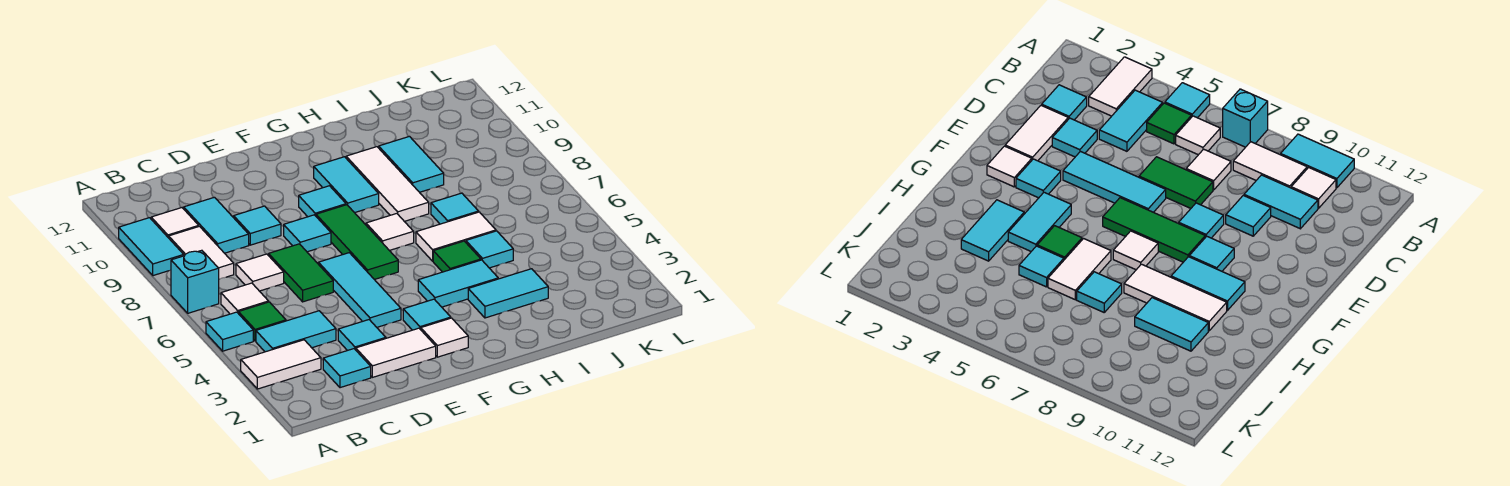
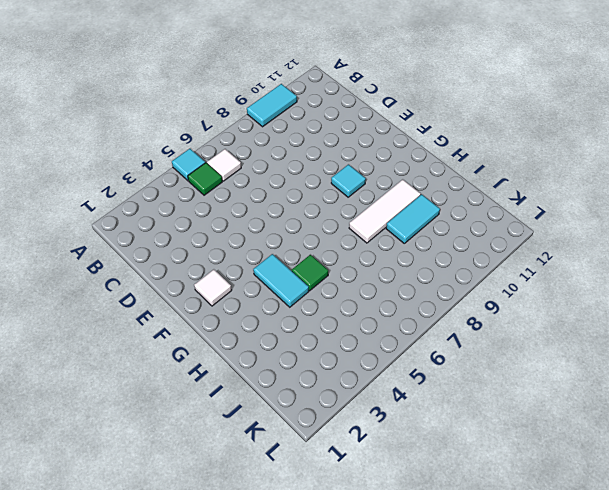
none -> white tile A3:B3 level 1
none -> cyan brick A7 level 1
none -> cyan tile B4:C4 level 1
none -> white tile B8:B9 level 1

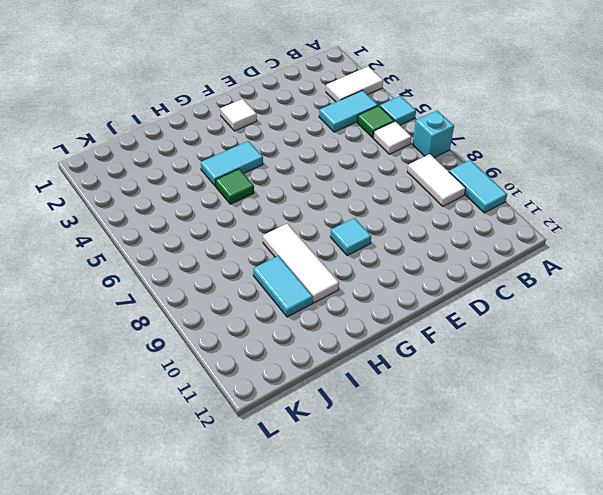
none -> white tile B10 level 1
none -> cyan tile C2 level 1
none -> white tile C7 level 1
none -> cyan tile C9:C10 level 1

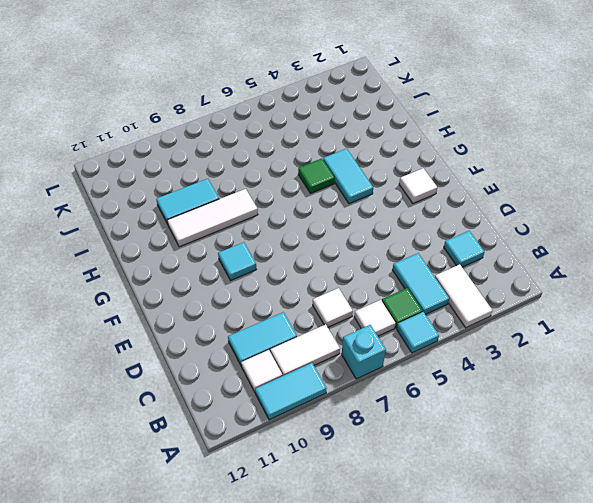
none -> white tile D2:E2 level 1
none -> cyan tile D3 level 1
none -> green tile D6:D7 level 1
none -> cyan tile D9 level 1

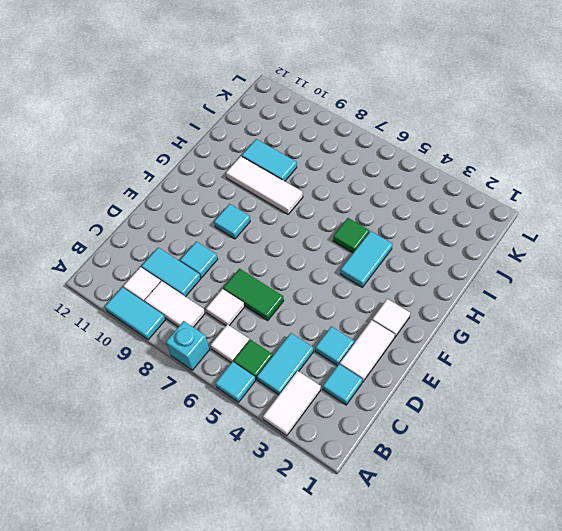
none -> cyan tile E4:E6 level 1
none -> cyan tile E8 level 1
none -> cyan tile F3 level 1
none -> green tile F6:F8 level 1

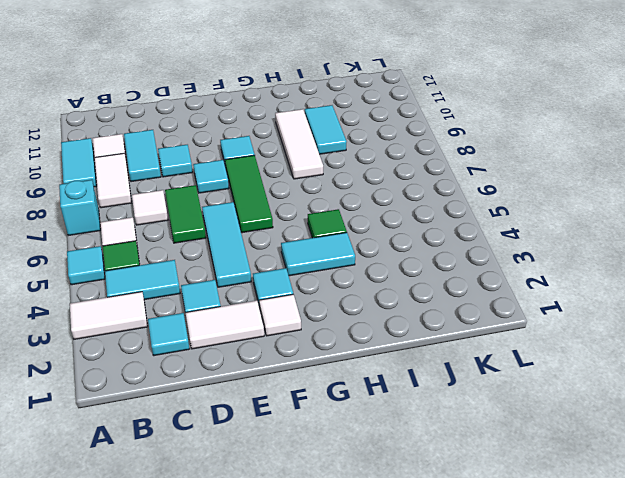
none -> white tile G7 level 1
none -> cyan tile G9:G10 level 1
none -> cyan tile H3:I3 level 1
none -> white tile H6:I6 level 1

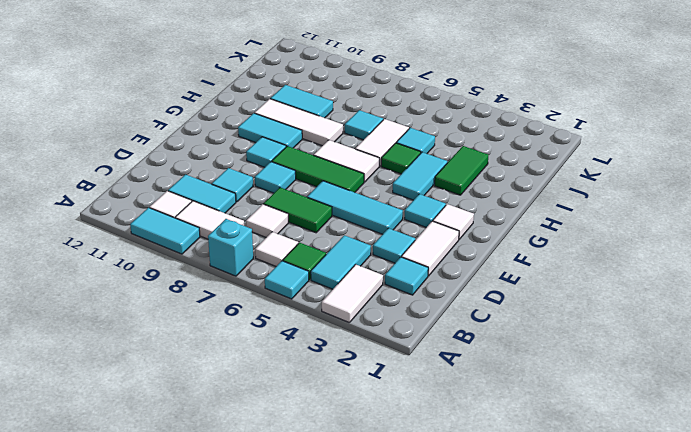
white tile G6:G7 level 1 -> white tile G7 level 1
green tile H3:I3 level 1 -> cyan tile H3:I3 level 1

